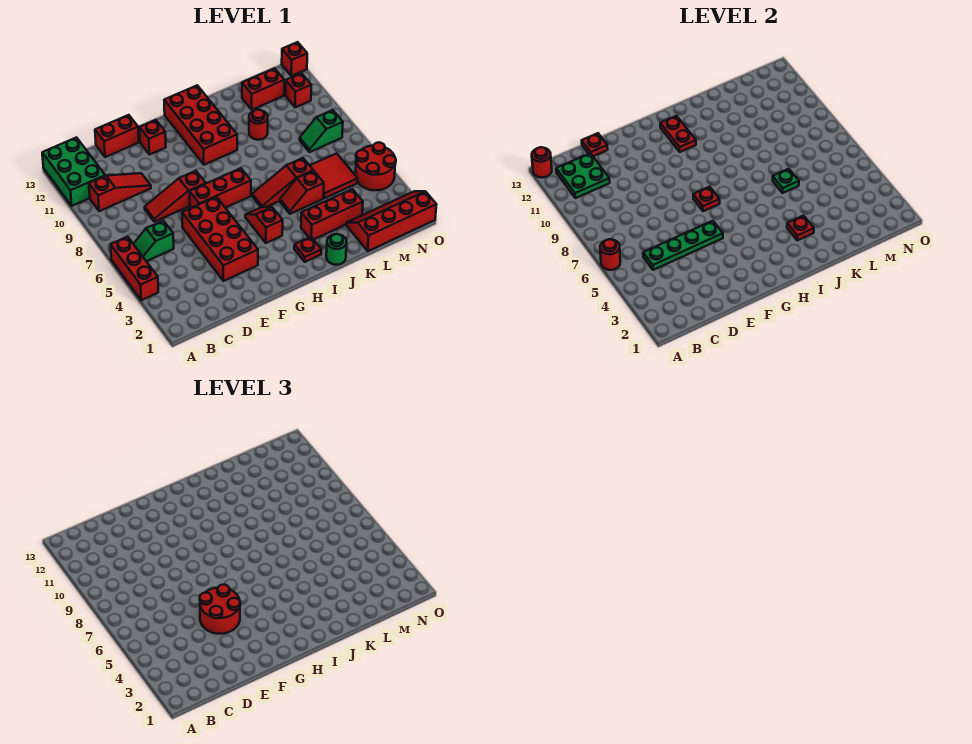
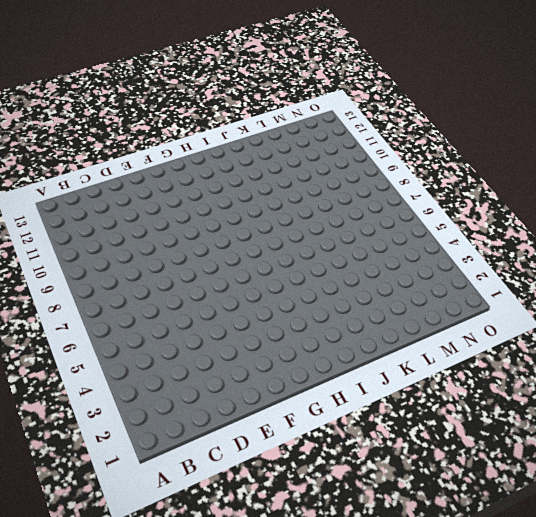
none -> red brick A4:A6 level 1
none -> green brick A11:B13 level 1
none -> green slope B6:C6 level 1 top C
none -> red slope B10:D10 level 1 top B

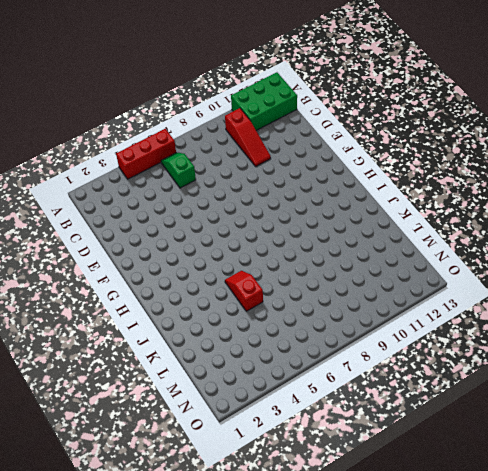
none -> red slope D8:F8 level 1 top F
none -> red brick D13:E13 level 1
none -> red brick E3:F6 level 1
none -> red brick F7:H7 level 1

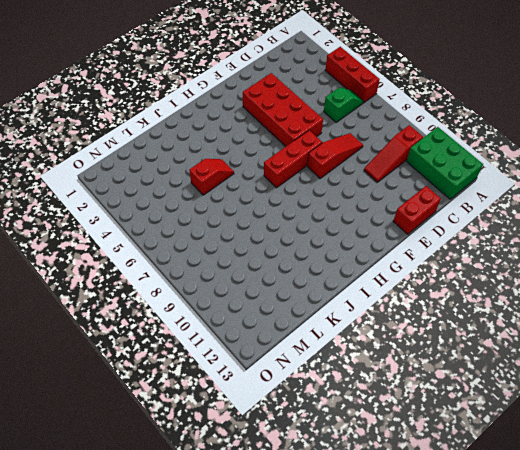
none -> red brick F12 level 1
none -> red slope H4:H5 level 1 top 4
none -> red brick H10:I13 level 1
none -> red plate I2 level 1

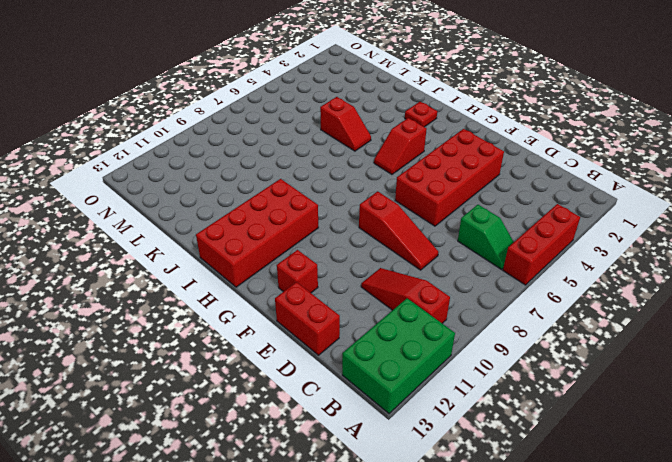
none -> red brick F7:H7 level 1
none -> red slope I6:K6 level 1 top K
none -> green round brick J1 level 1
none -> red brick J3:L3 level 1

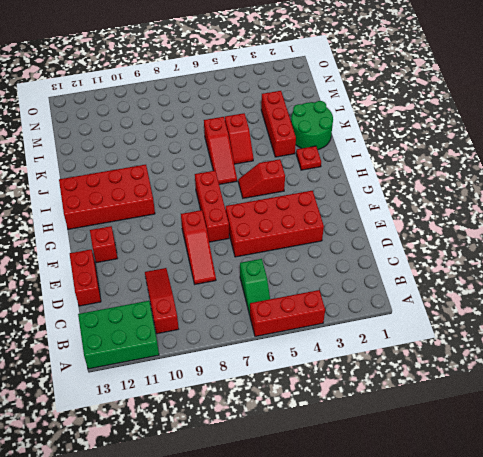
green round brick J1:K2 level 1 -> green round brick J1 level 1
none -> red round brick K10 level 1
none -> red slope L1:O2 level 1 top 1
none -> red tile L5:M6 level 1
none -> red brick L12:M12 level 1

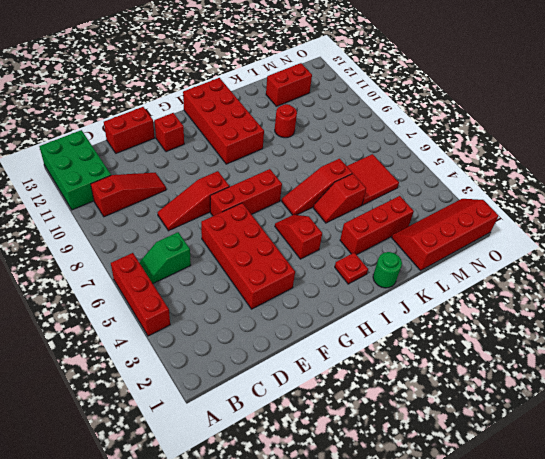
none -> green slope M8:N8 level 1 top N
none -> red round brick N4:O5 level 1
none -> red brick N11 level 1
none -> red brick O13 level 1

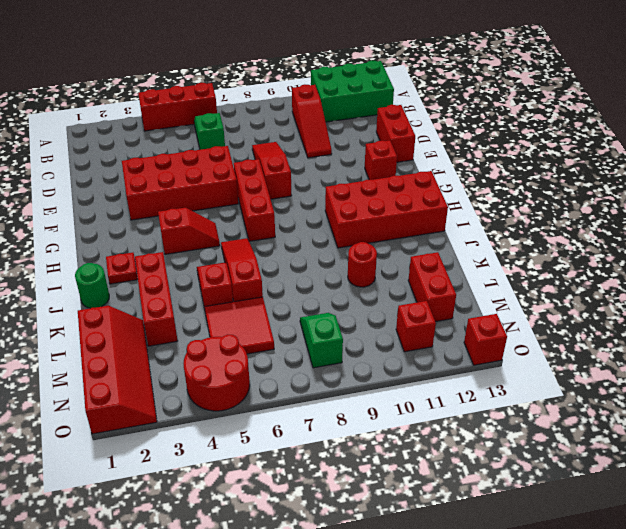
none -> red round brick A6 level 2
none -> red round brick A13 level 2
none -> green plate B11:C12 level 2
none -> green plate C5:F5 level 2

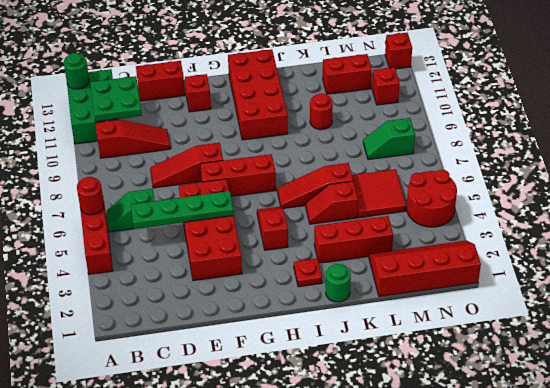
green round brick A13 level 2 -> red round brick A13 level 2
none -> red plate D13 level 2
none -> red plate G7 level 2
none -> red plate H11:H12 level 2
none -> red plate J3 level 2

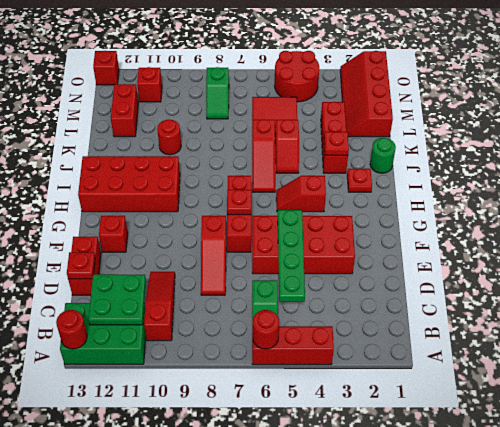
none -> red plate H11:H12 level 2
none -> green plate K6 level 2
none -> red round brick E4:F5 level 3

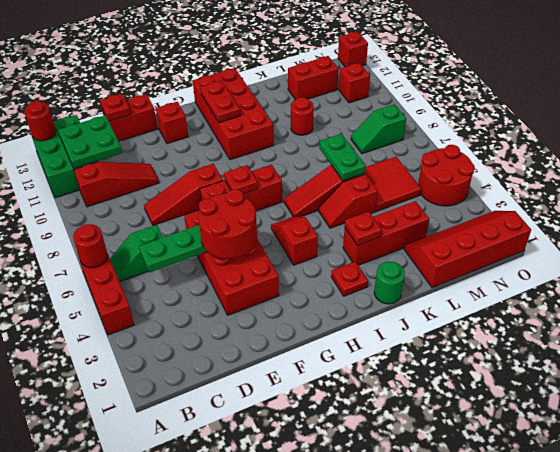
green plate K6:K7 level 2 -> green plate K6 level 2

